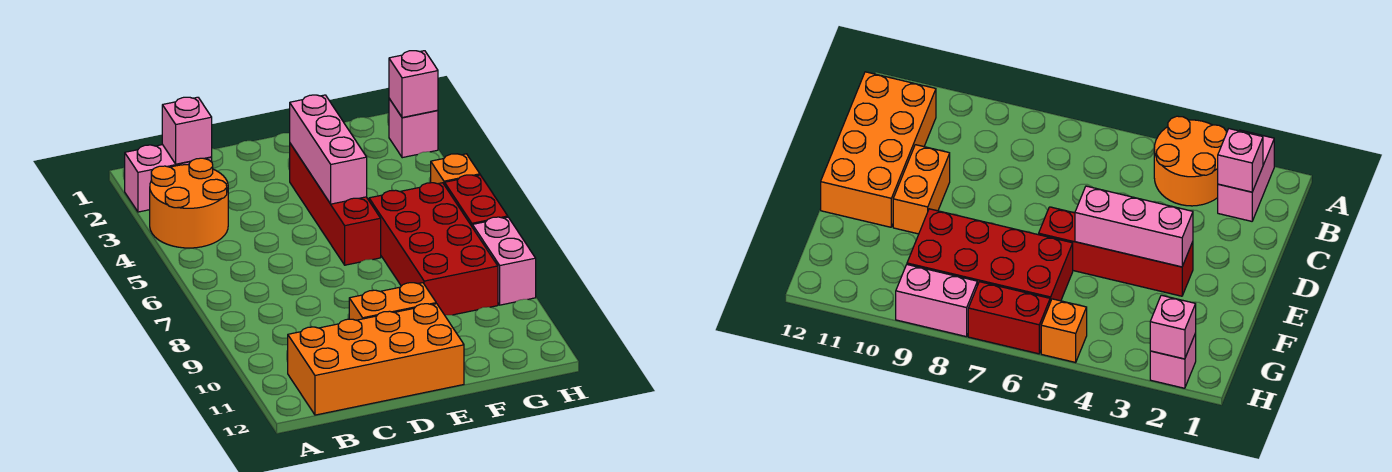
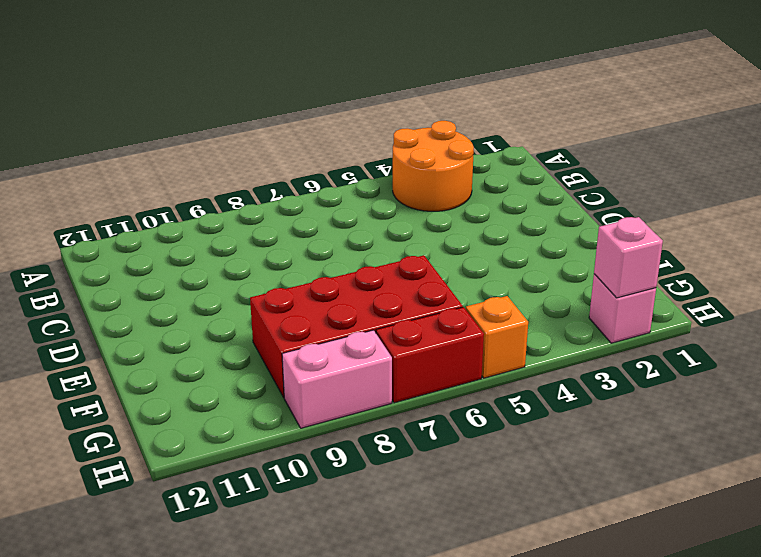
none -> pink brick A2:B2 level 1
none -> orange brick B11:E12 level 1
none -> orange brick D10:E10 level 1

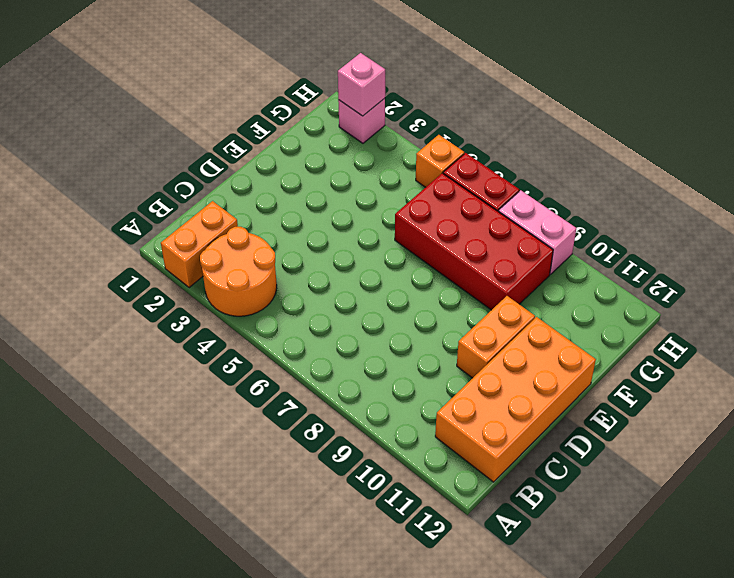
orange brick A2:B2 level 1 -> pink brick A2:B2 level 1
none -> red brick E3:E6 level 1
none -> pink brick B2 level 2
none -> pink brick E3:E5 level 2

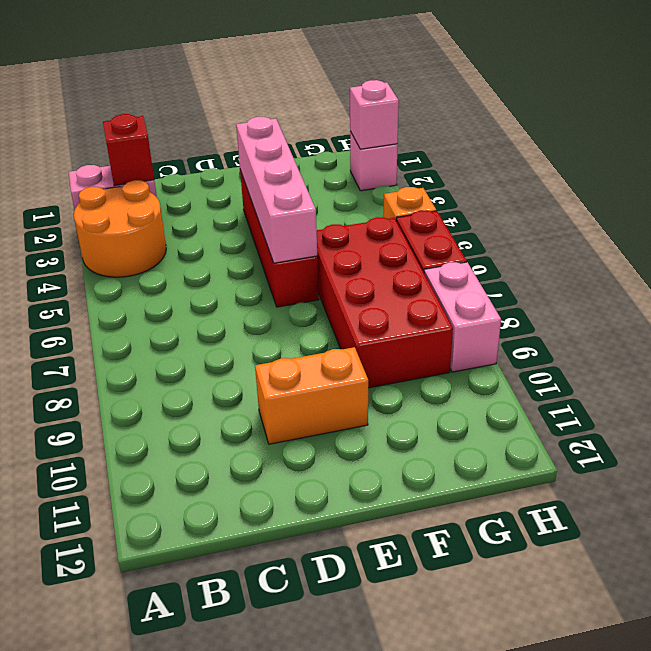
red brick B2 level 2 -> pink brick B2 level 2
pink brick E3:E6 level 2 -> pink brick E3:E5 level 2
none -> orange brick B11:E12 level 1

